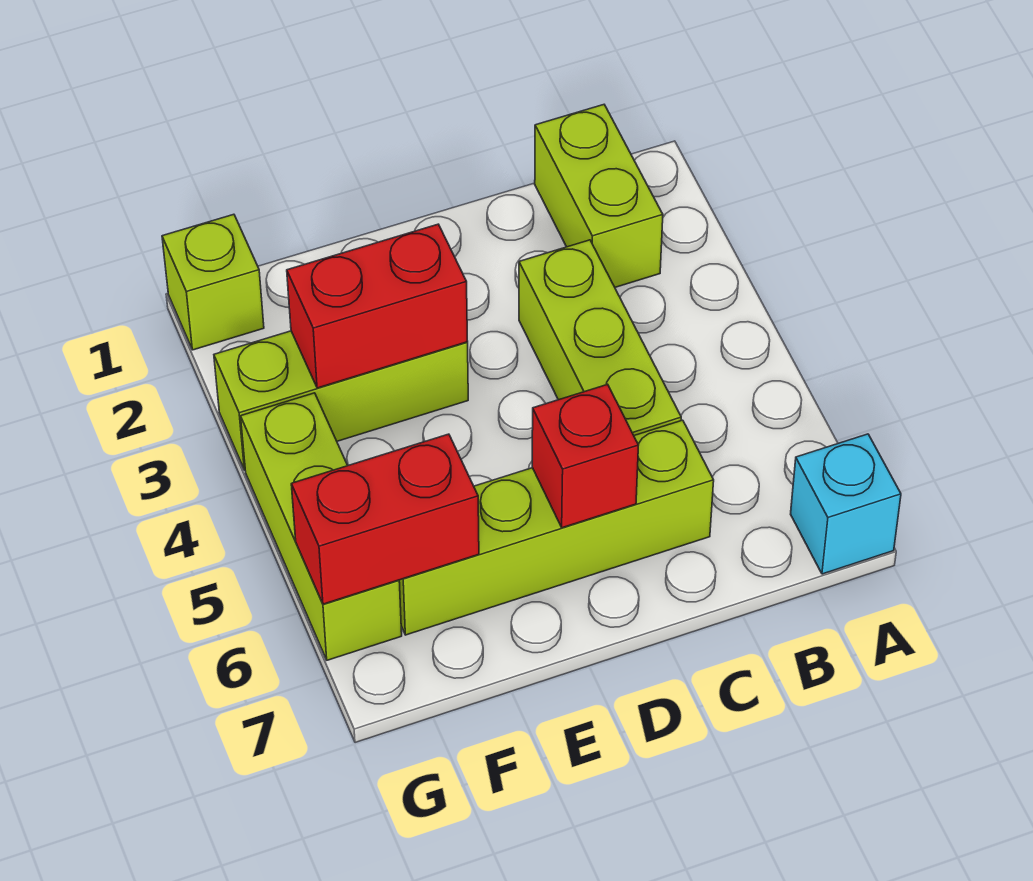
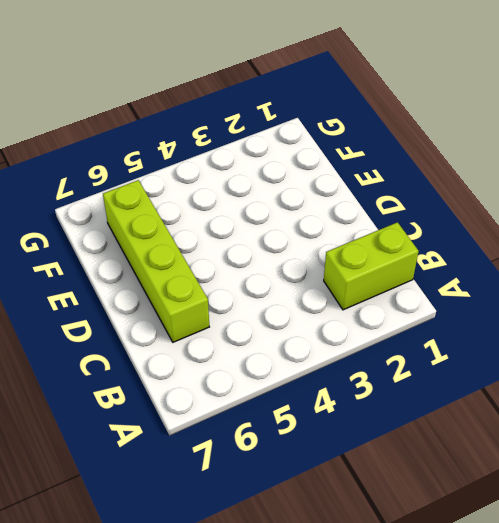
none -> cyan brick A7 level 1
none -> lime brick C3:C5 level 1

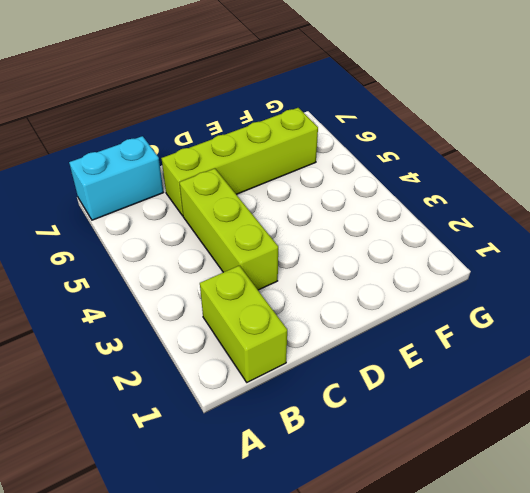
cyan brick A7:B7 level 1 -> cyan brick A7 level 1
none -> lime brick E3:G3 level 1
none -> lime brick G1 level 1

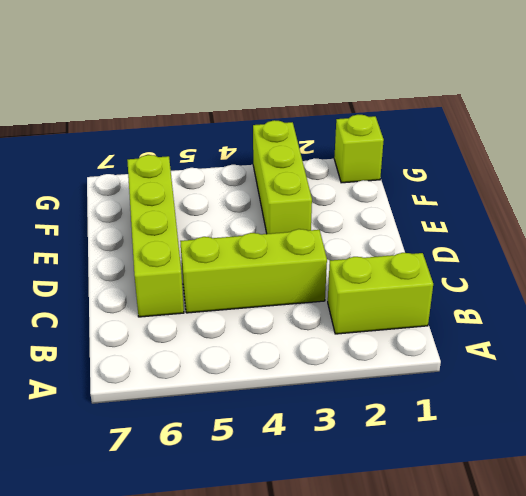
none -> cyan brick A7 level 1
none -> lime brick G4:G6 level 1

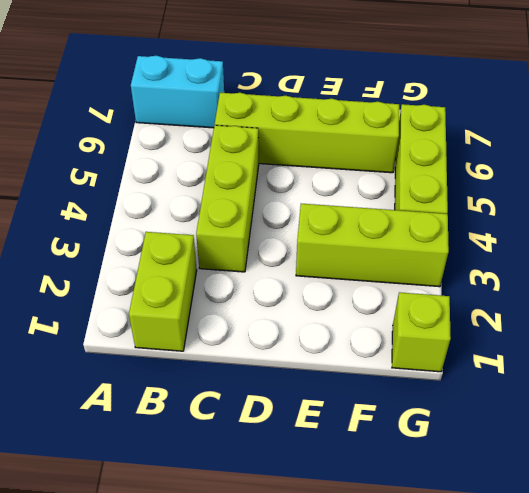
cyan brick A7:B7 level 1 -> cyan brick A7 level 1
none -> red brick D6 level 2
none -> red brick E3:F3 level 2

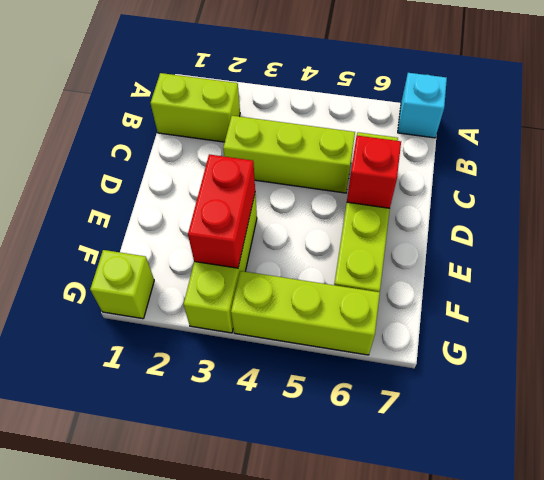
none -> red brick F6:G6 level 2

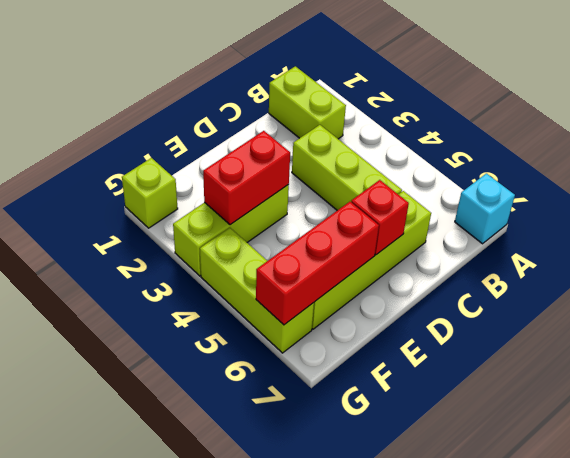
red brick E6:G6 level 2 -> red brick F6:G6 level 2

